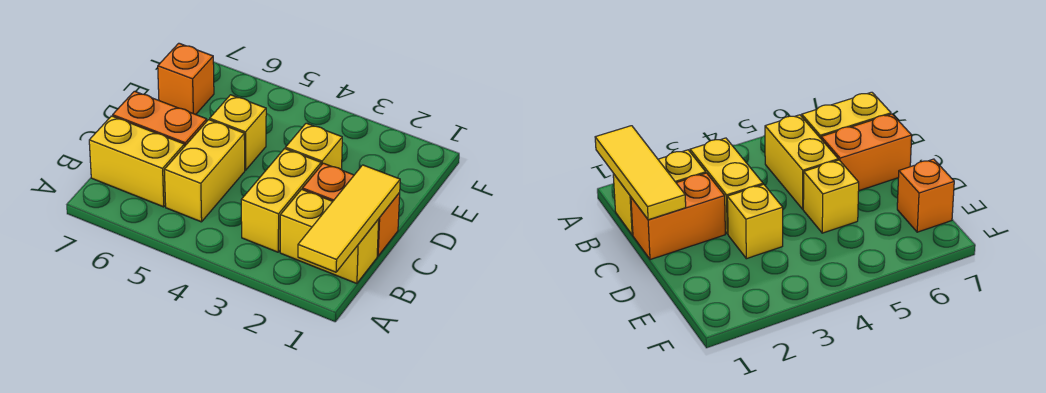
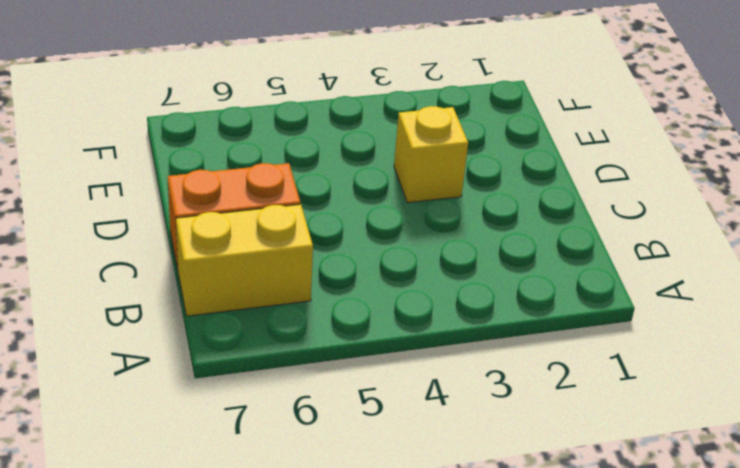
none -> yellow brick B1:B2 level 1
none -> yellow brick B3:C3 level 1

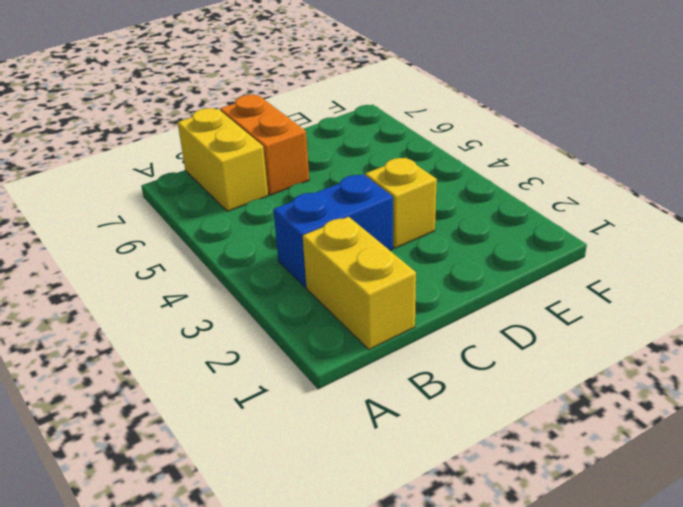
blue brick B3:C3 level 1 -> yellow brick B3:C3 level 1
none -> yellow brick B5:C5 level 1
none -> orange brick C1:C2 level 1

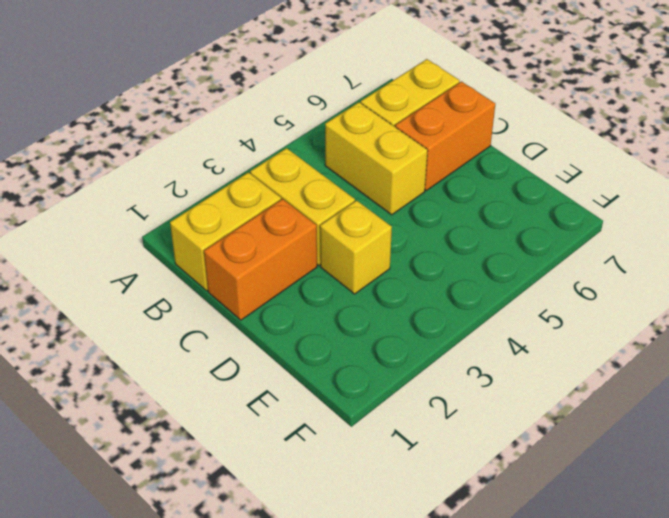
none -> yellow brick D5 level 1
none -> orange brick E7 level 1

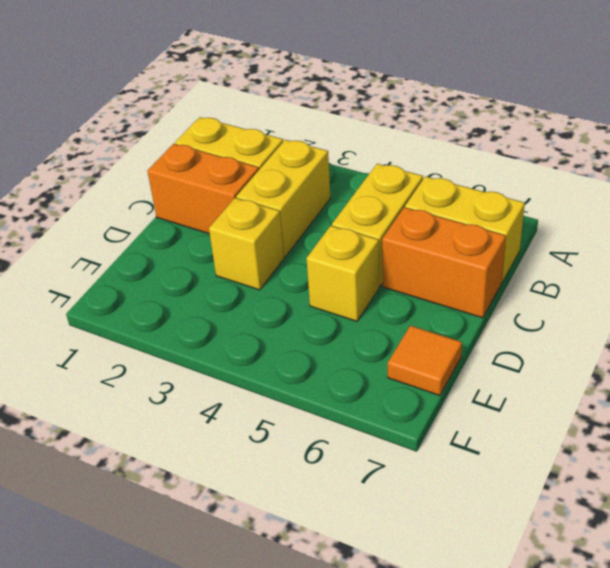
orange tile E7 level 1 -> orange brick E7 level 1
none -> yellow tile A1:C1 level 2

